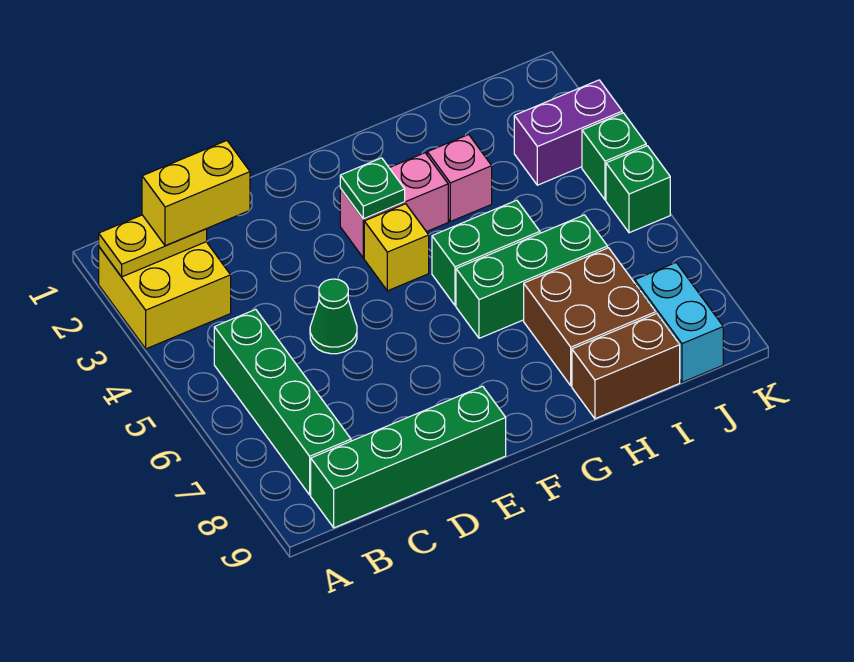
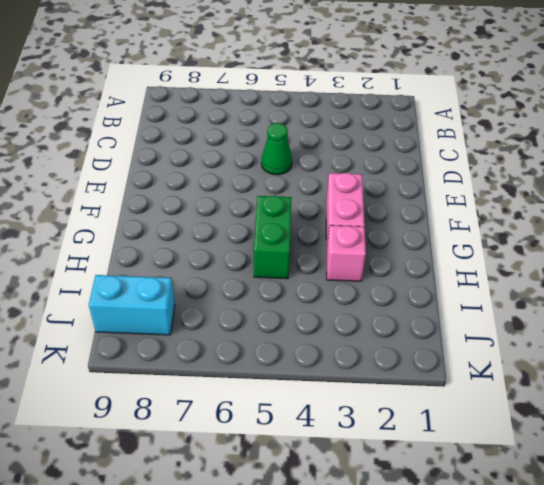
none -> yellow brick A2:B3 level 1
none -> green brick B5:B8 level 1
none -> green brick B9:E9 level 1

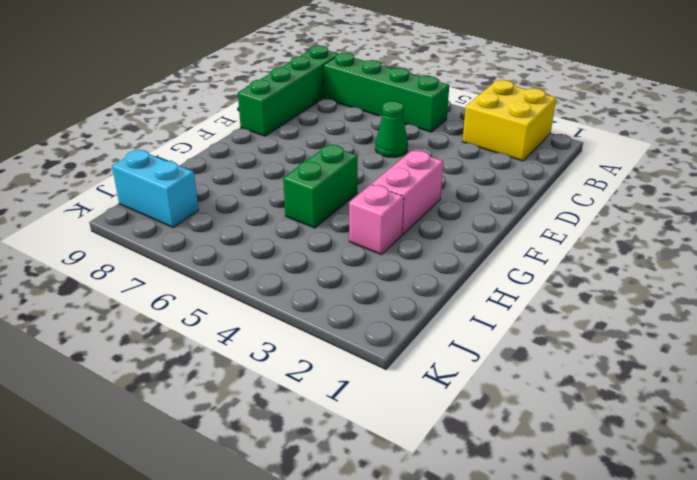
none -> yellow brick F4 level 1
none -> green brick G6:I6 level 1
none -> brown brick H7:I8 level 1

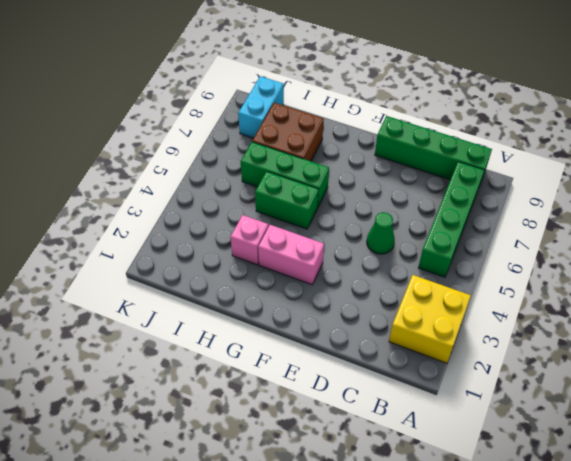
none -> yellow brick F4 level 1
none -> brown brick H9:I9 level 1
none -> purple brick J3:K3 level 1

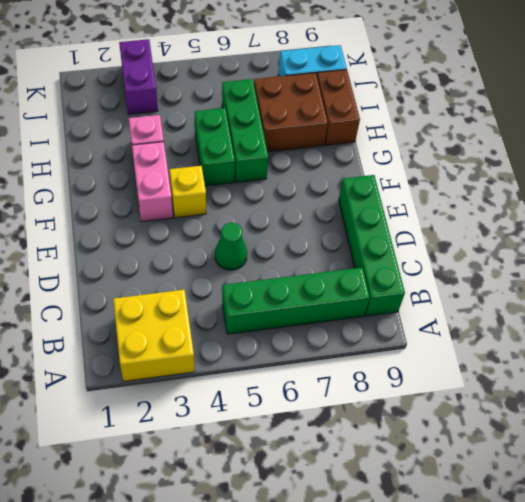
none -> green brick K4 level 1
none -> green brick K5 level 1
none -> yellow plate A2:B2 level 2

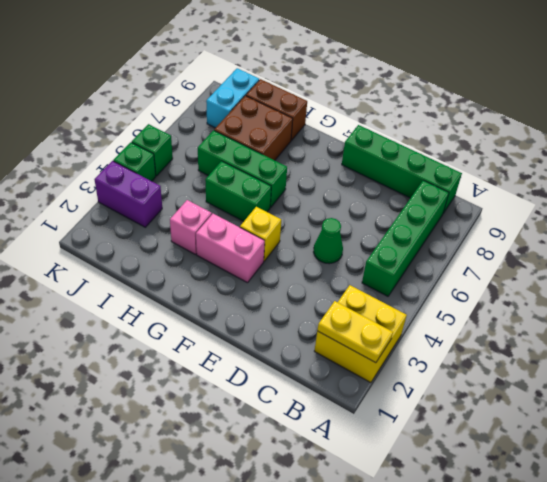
none -> green plate F3 level 2
none -> yellow brick B2:C2 level 3

